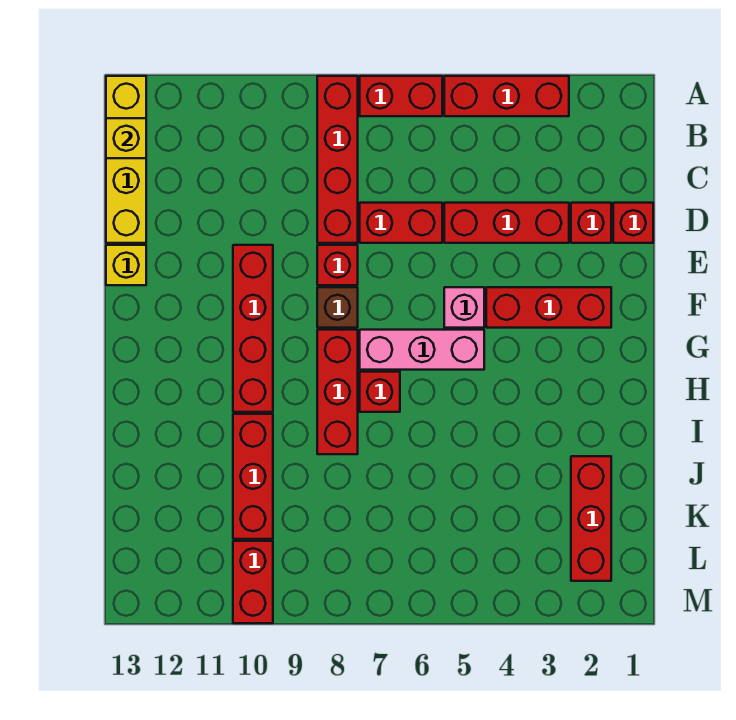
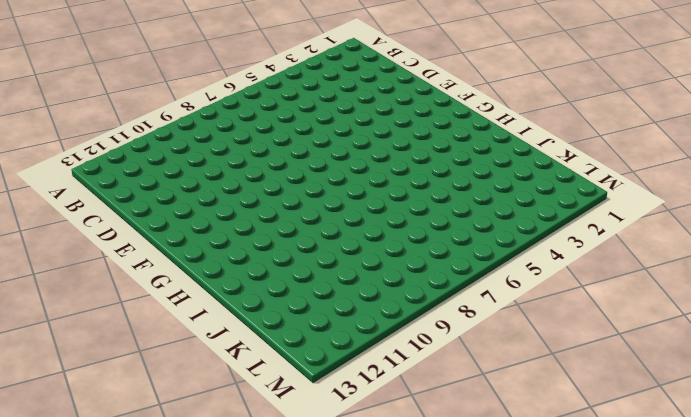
none -> red brick A3:A5 level 1
none -> red brick A6:A7 level 1
none -> red brick A8:D8 level 1

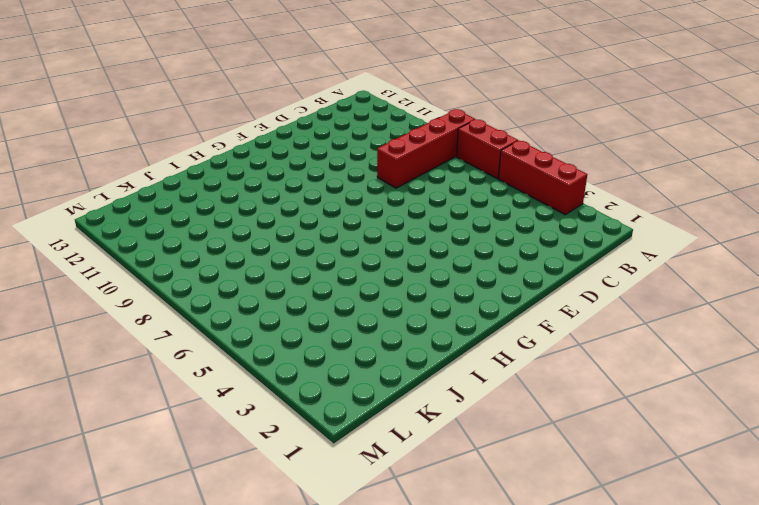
none -> yellow brick A13:D13 level 1
none -> red brick D1 level 1
none -> red brick D2 level 1

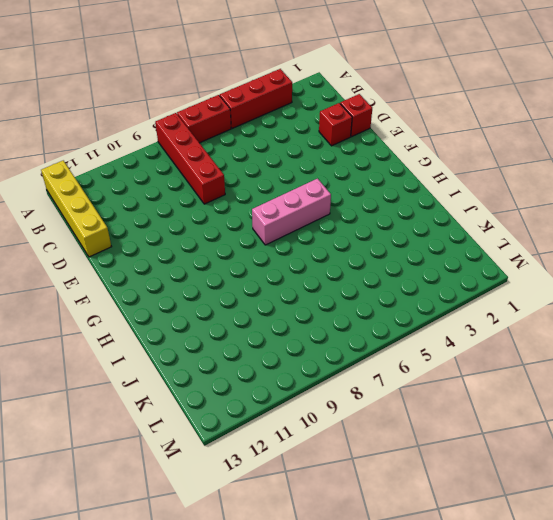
none -> red brick D3:D5 level 1
none -> red brick D6:D7 level 1
none -> red brick E8 level 1

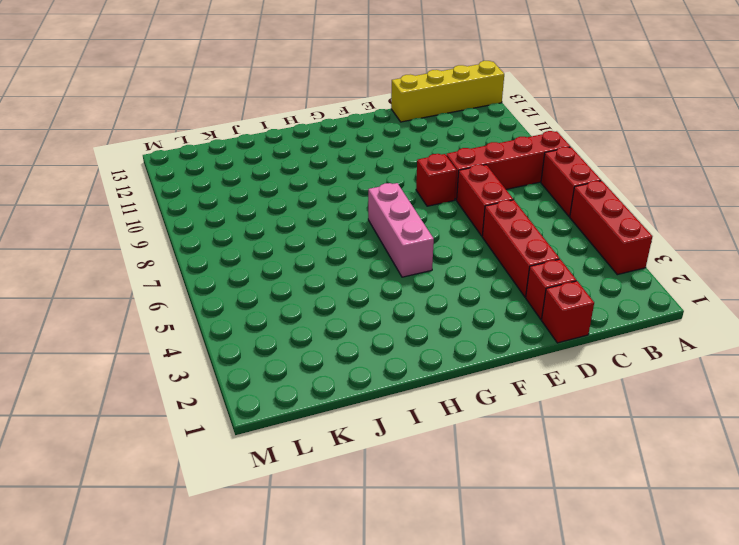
none -> red brick E10:H10 level 1
none -> yellow brick E13 level 1
none -> red brick F2:F4 level 1

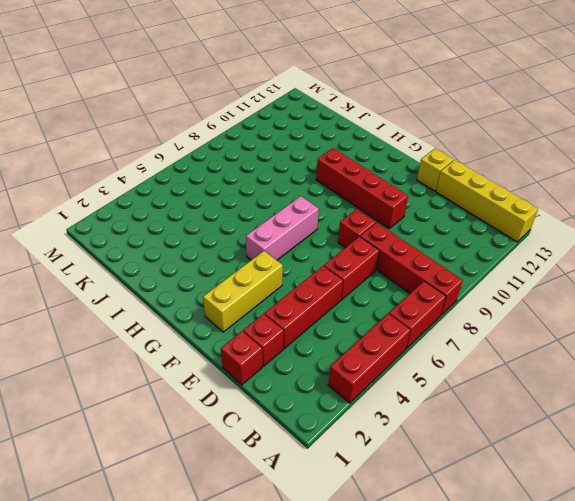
yellow brick F2:F4 level 1 -> red brick F2:F4 level 1
none -> pink brick F5 level 1
none -> brown brick F8 level 1
none -> red brick G8:I8 level 1

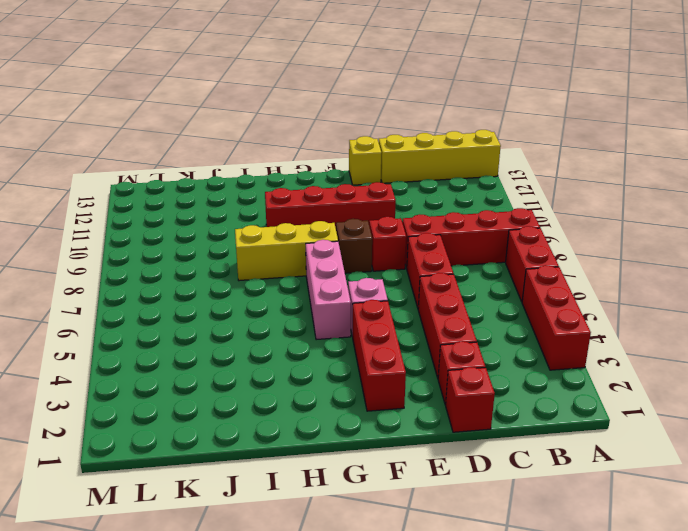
yellow brick G8:I8 level 1 -> red brick G8:I8 level 1
none -> red brick H7 level 1
none -> red brick I10:K10 level 1
none -> red brick J2:L2 level 1

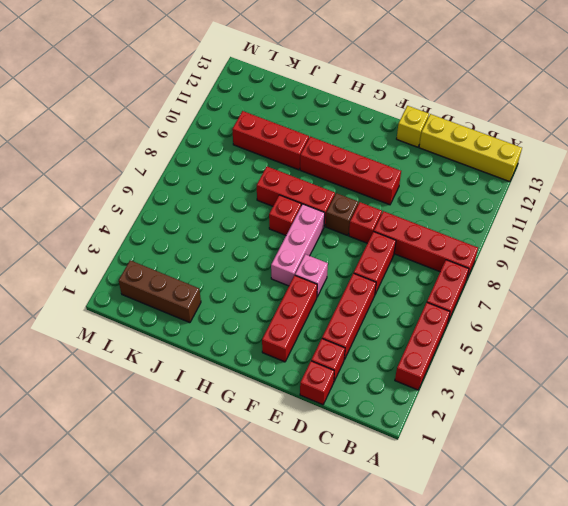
brown brick J2:L2 level 1 -> red brick J2:L2 level 1
none -> red brick L10:M10 level 1
none -> yellow brick B13 level 2

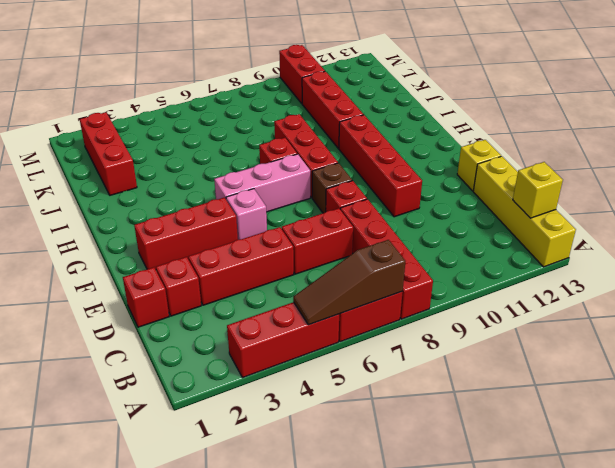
brown slope A5:A7 level 2 top 7 -> none

